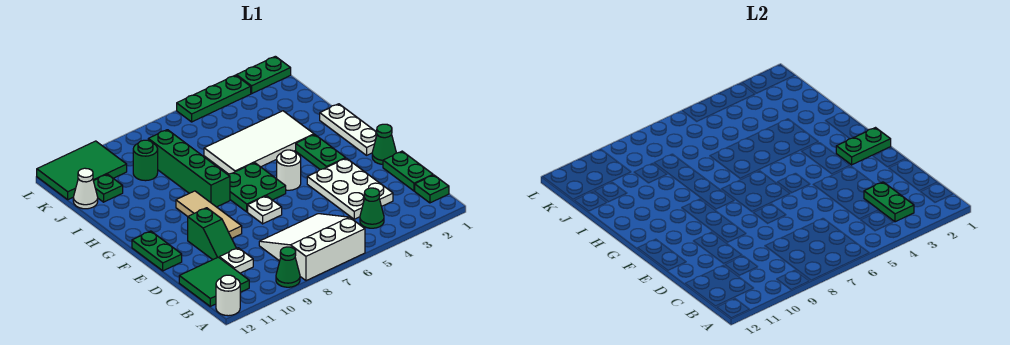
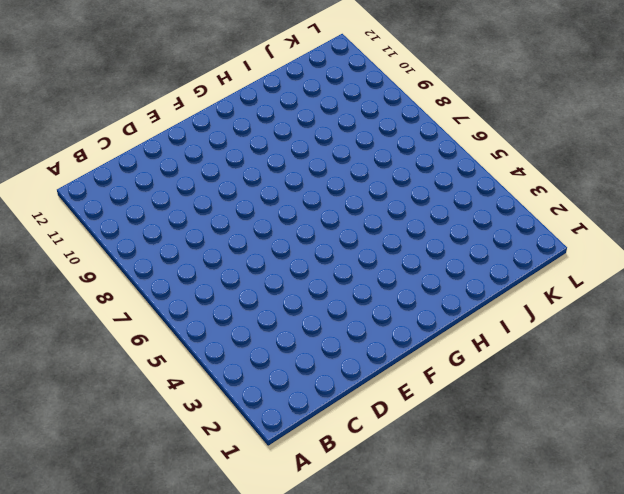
none -> white slope A6:C8 level 1 top A
none -> green cone A9 level 1
none -> white round brick A12 level 1

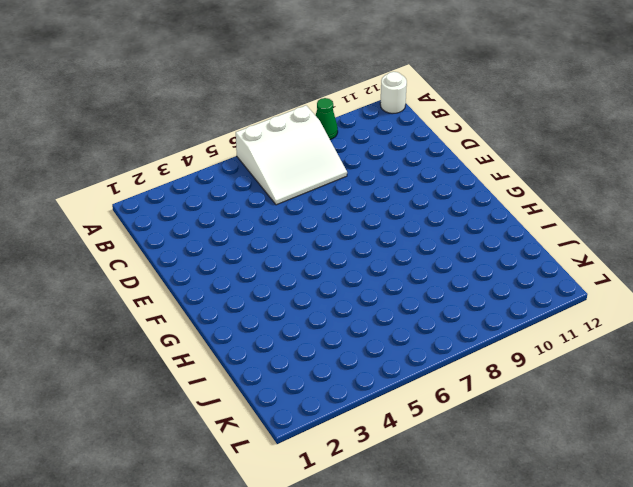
none -> green plate B1 level 1
none -> green cone B4 level 1
none -> green tile B11:C12 level 1

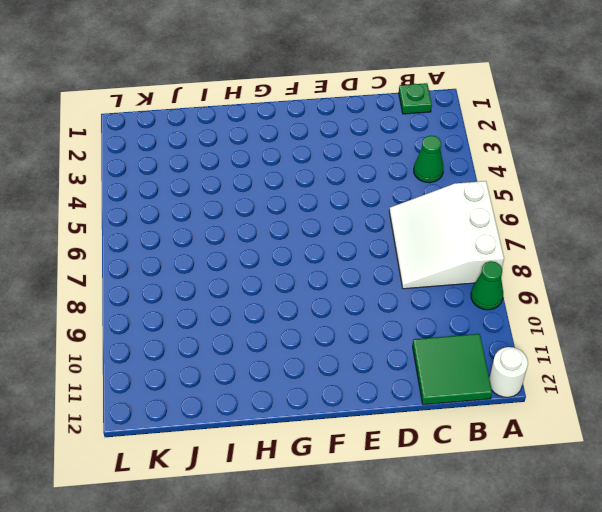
none -> green plate C1:D1 level 1
none -> white plate C3:E4 level 1
none -> white plate C10 level 1

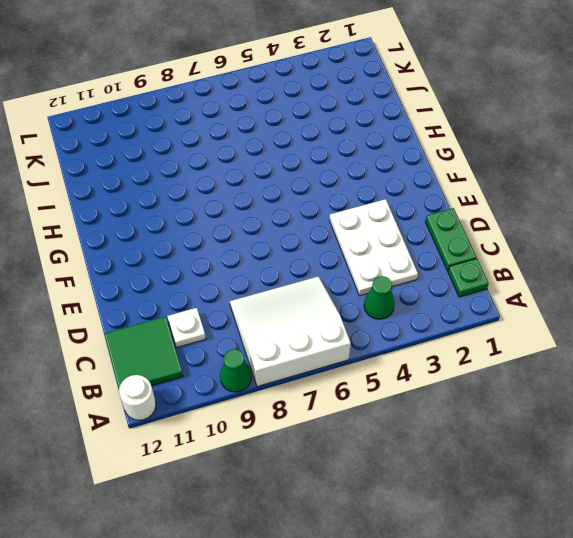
none -> green slope D10:E10 level 1 top E
none -> green cone E1 level 1
none -> white plate E7 level 1

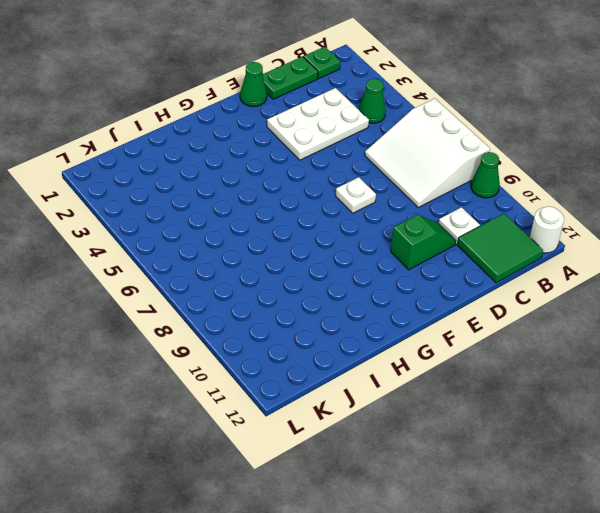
none -> tan tile E9:G9 level 1
none -> green plate E12:F12 level 1
none -> white plate F1:H1 level 1

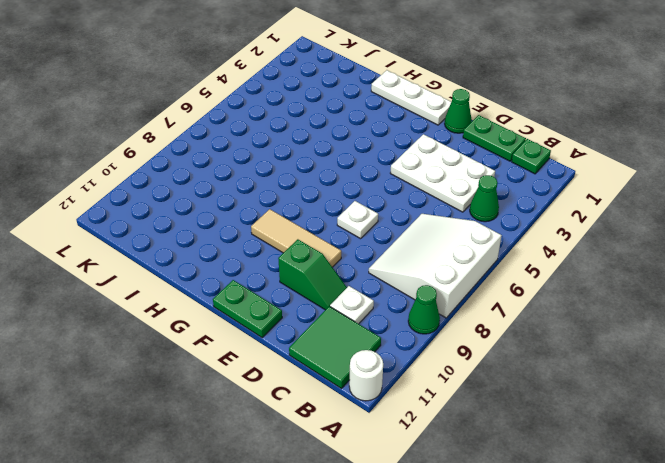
none -> green plate F3:G3 level 1
none -> white round brick F5 level 1
none -> green plate F6:G7 level 1

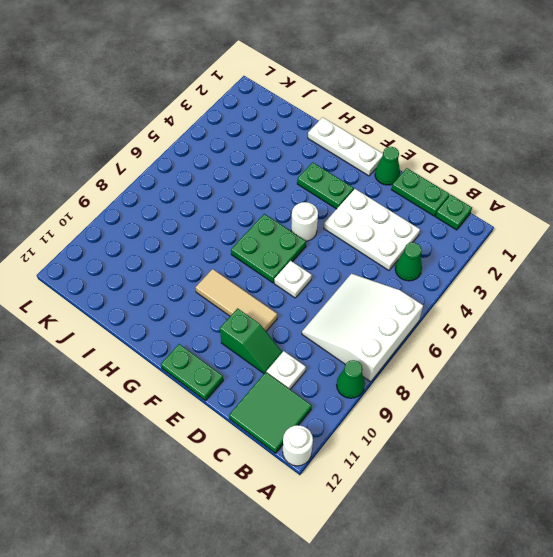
none -> green brick G8:J8 level 1
none -> white tile H3:I6 level 1
none -> green round brick J9 level 1

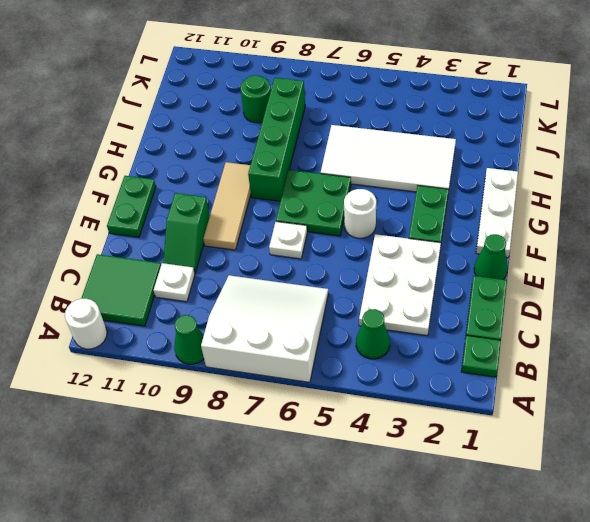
none -> green plate J11 level 1
none -> white cone J12 level 1
none -> green tile K10:L12 level 1

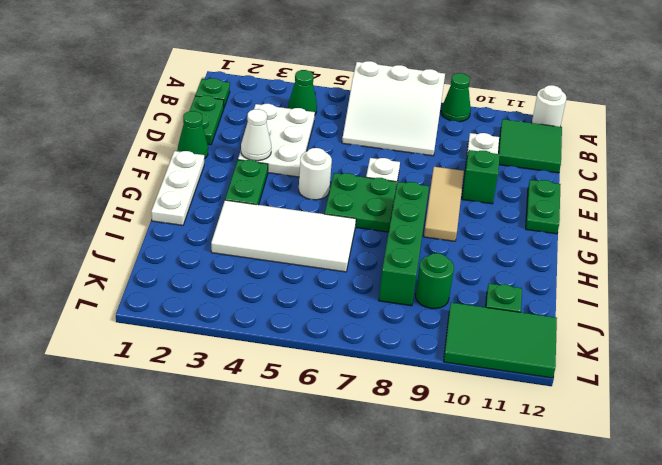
white cone E3 level 2 -> white cone J12 level 1
none -> green plate L1:L2 level 1
none -> green plate L3:L5 level 1
none -> green plate B3:C3 level 2

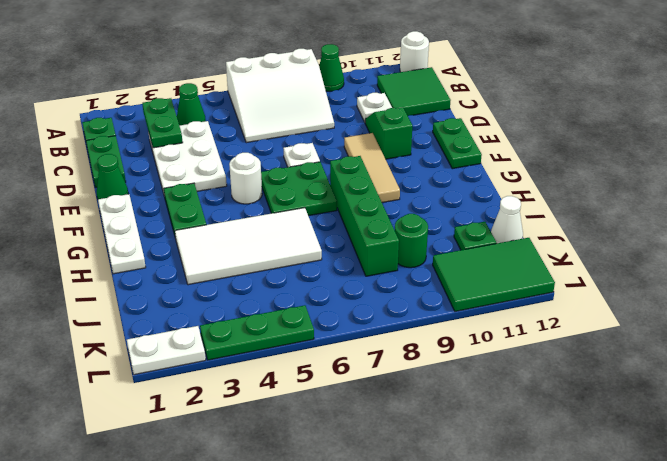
white plate L1:L2 level 1 -> green plate L1:L2 level 1
none -> green plate F1:F2 level 2

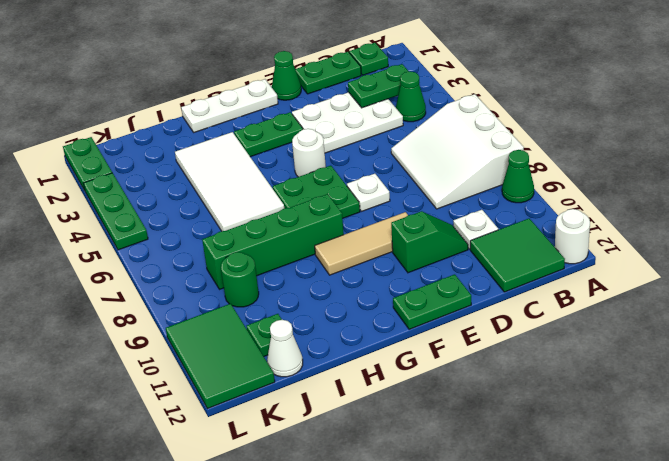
none -> green plate F1:F2 level 2

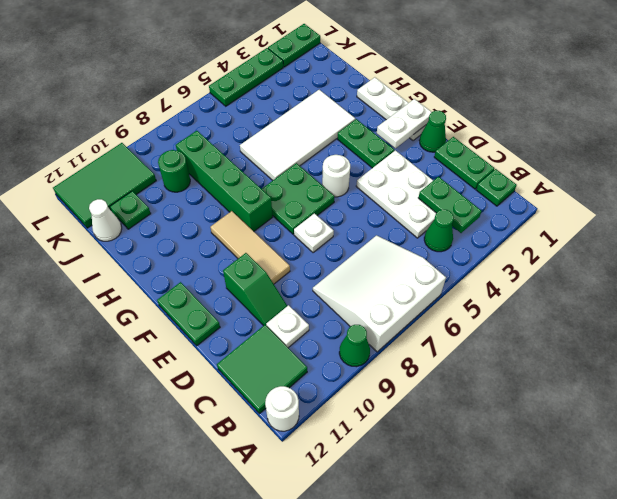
white plate F1:F2 level 2 -> green plate F1:F2 level 2

